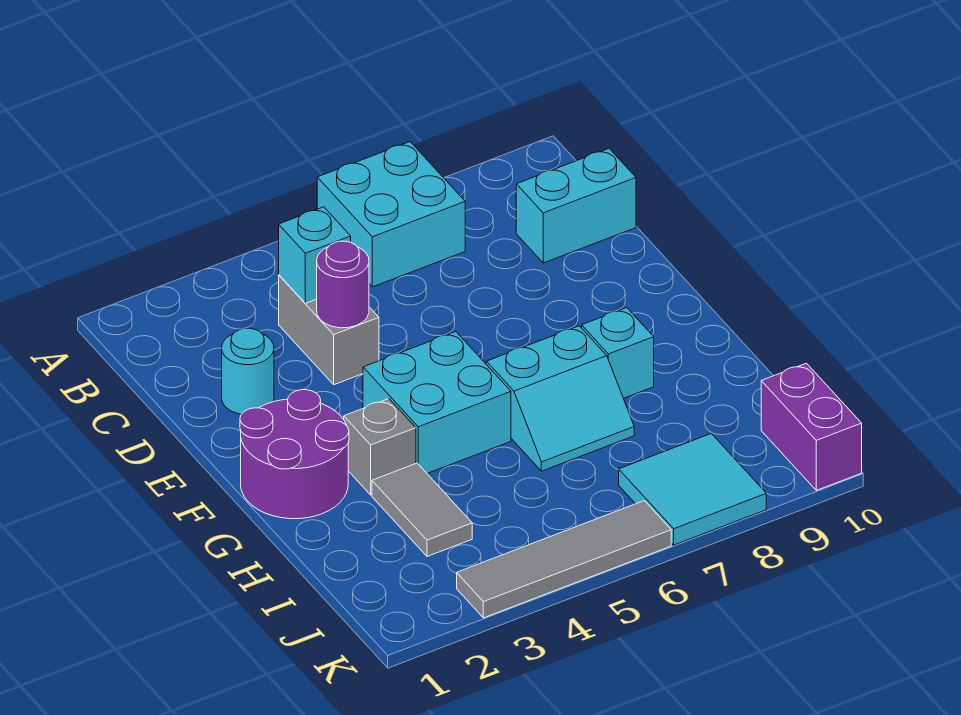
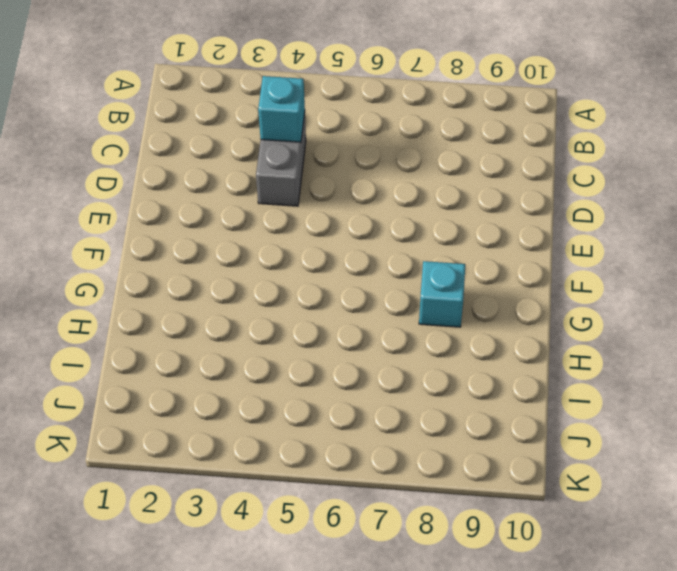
none -> cyan brick A6:B7 level 1
none -> cyan brick C9:C10 level 1
none -> cyan round brick D2 level 1

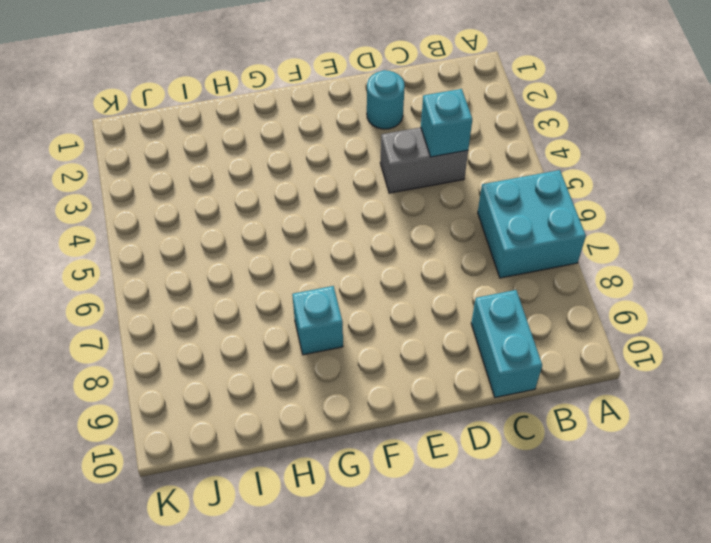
none -> purple round brick F1:G2 level 1
none -> cyan brick F4:G5 level 1
none -> grey brick G3 level 1

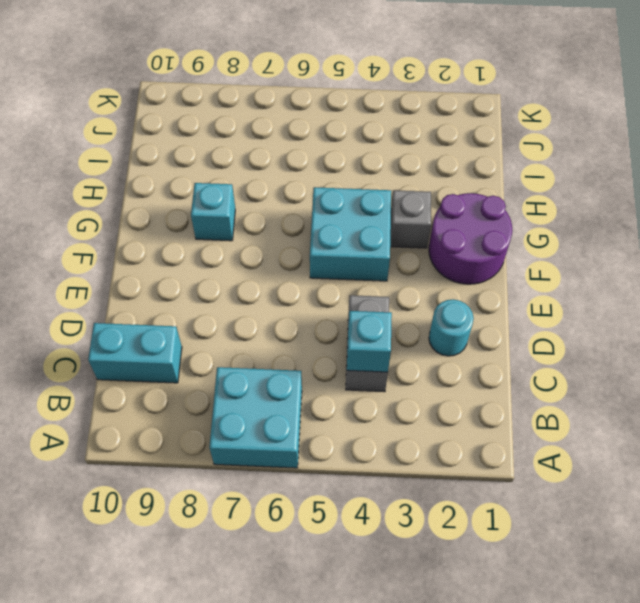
none -> cyan slope G6:H7 level 1 top G
none -> grey tile H3:I3 level 1
none -> cyan tile J7:K8 level 1

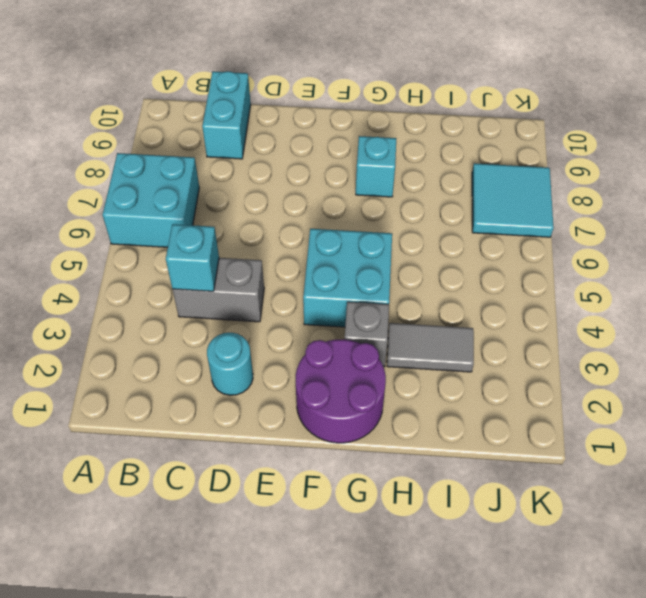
none -> cyan slope G6:H7 level 1 top G
none -> purple brick J10:K10 level 1
none -> grey tile K3:K6 level 1

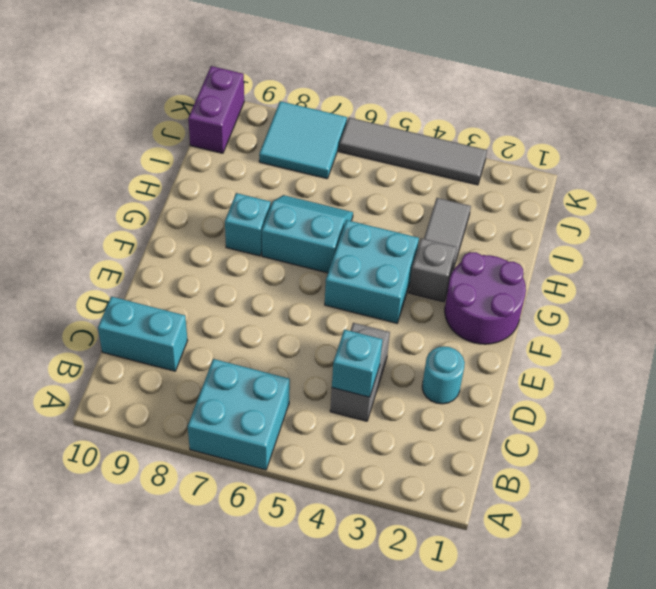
none -> purple round brick D4 level 2

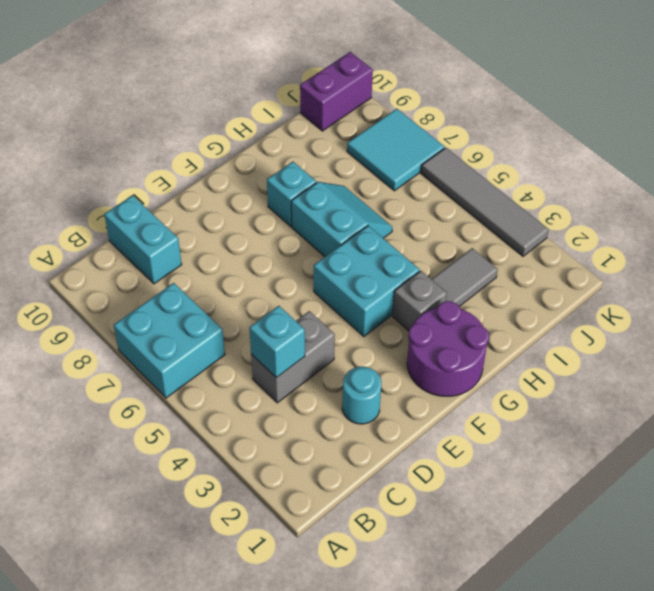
none -> purple round brick D4 level 2

